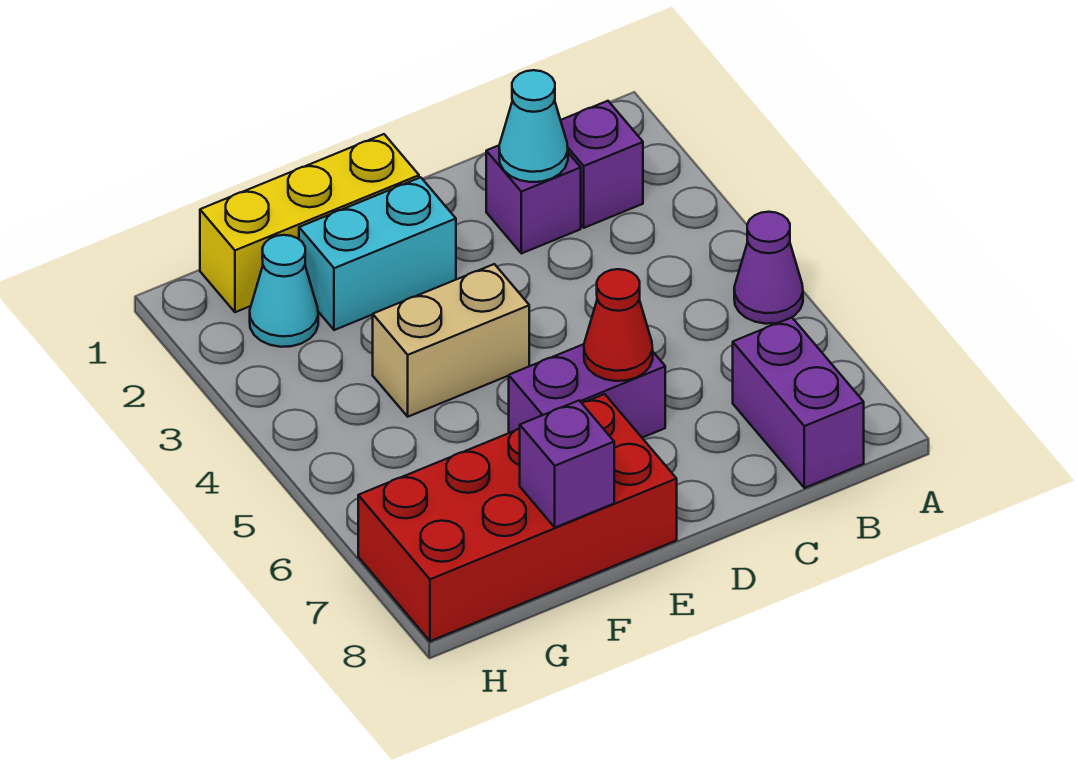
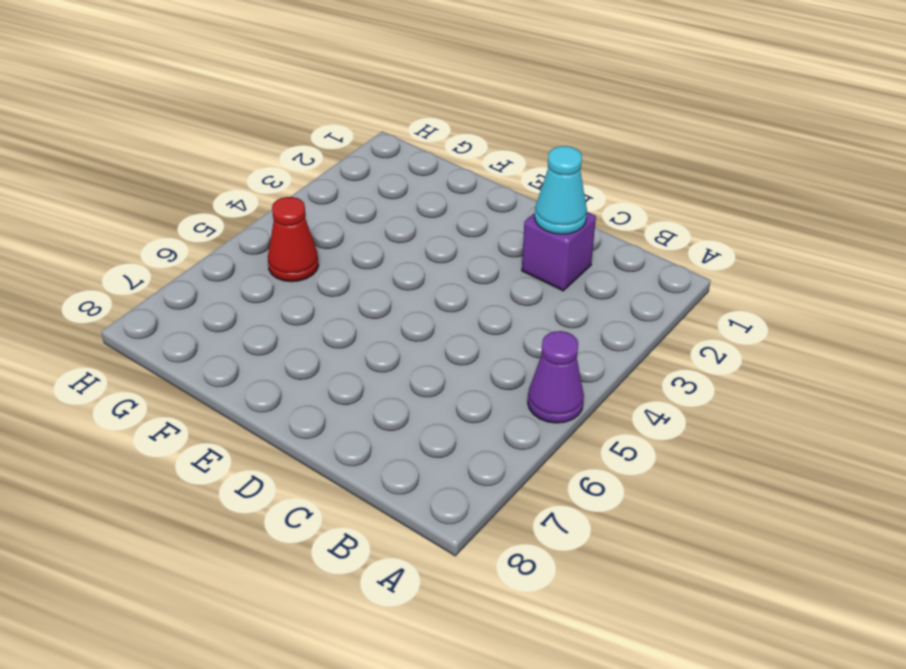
red cone G5 level 1 -> red cone D6 level 2
none -> purple brick B2 level 1
none -> purple brick B7:B8 level 1
none -> purple brick D6:E6 level 1

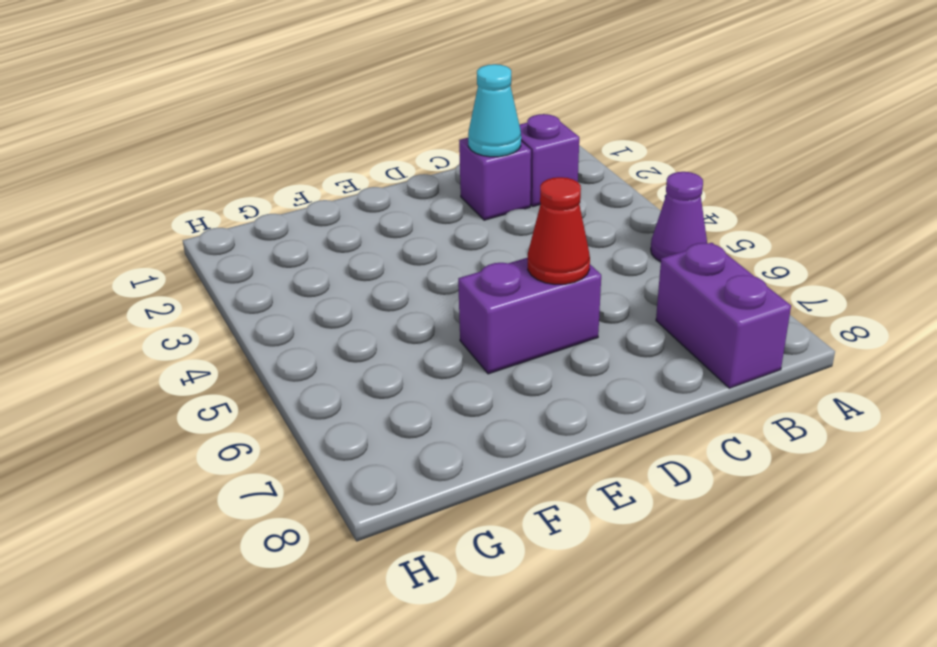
none -> yellow brick E1:G1 level 1
none -> cyan brick E2:F2 level 1
none -> tan brick E4:F4 level 1

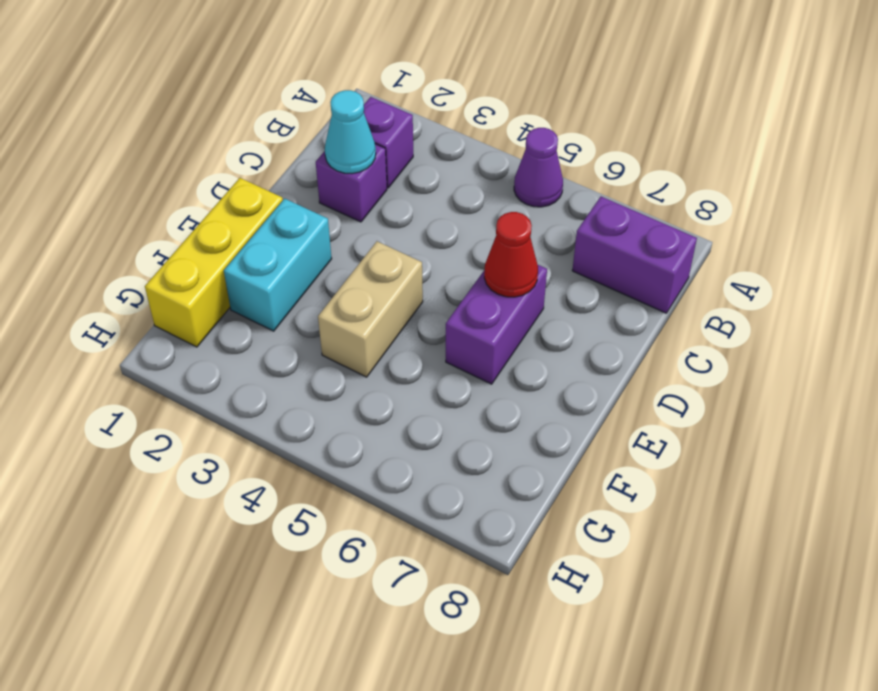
none -> red brick E7:H8 level 1
none -> cyan cone G2 level 1
none -> purple brick F8 level 2

